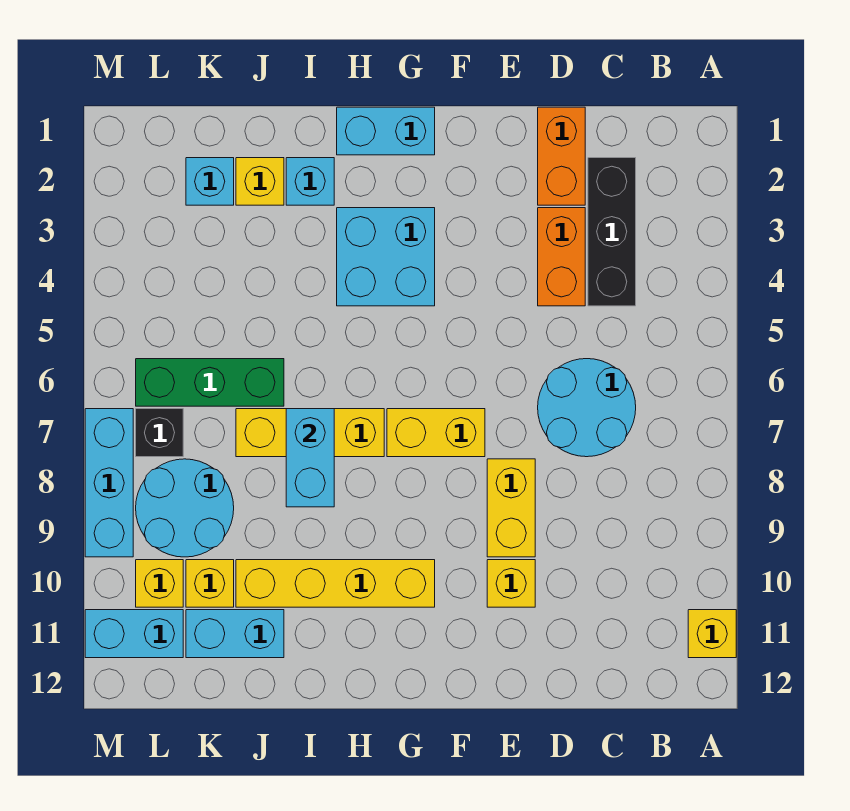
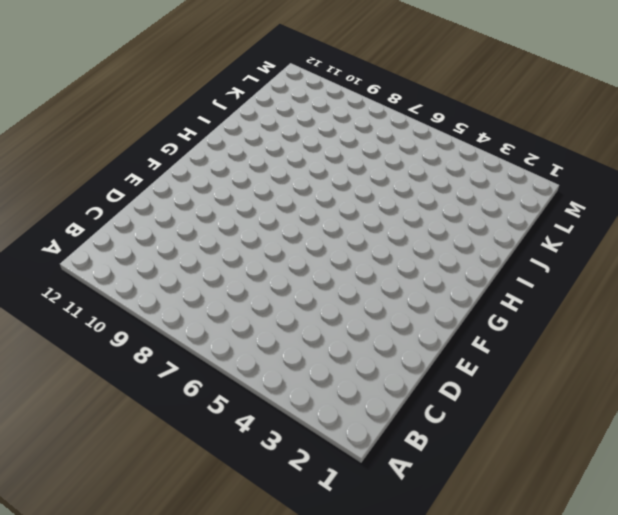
none -> yellow brick A11 level 1
none -> black brick C2:C4 level 1
none -> cyan round brick C6:D7 level 1

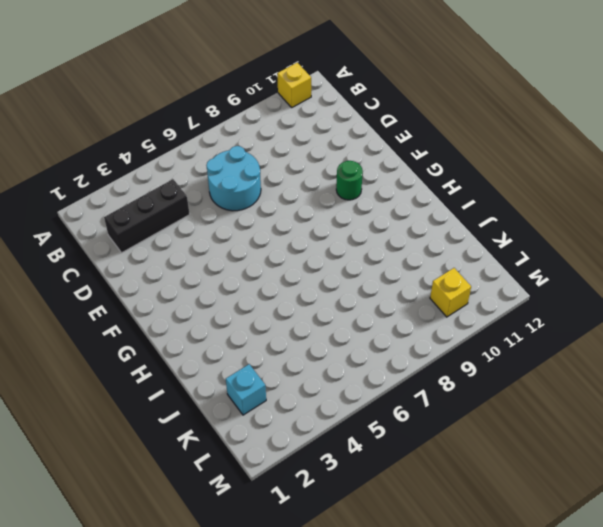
green round brick F10 level 1 -> none
none -> orange brick D1:D2 level 1
none -> orange brick D3:D4 level 1
none -> yellow brick E8:E9 level 1

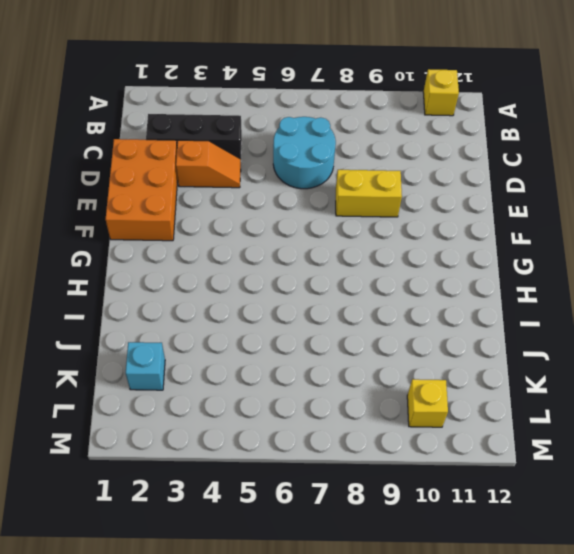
orange brick D1:F2 level 1 -> orange brick D1:D2 level 1
orange slope D3:D4 level 1 top 3 -> orange brick D3:D4 level 1
none -> yellow brick E10 level 1
none -> yellow brick F7:G7 level 1
none -> cyan brick G1:H1 level 1

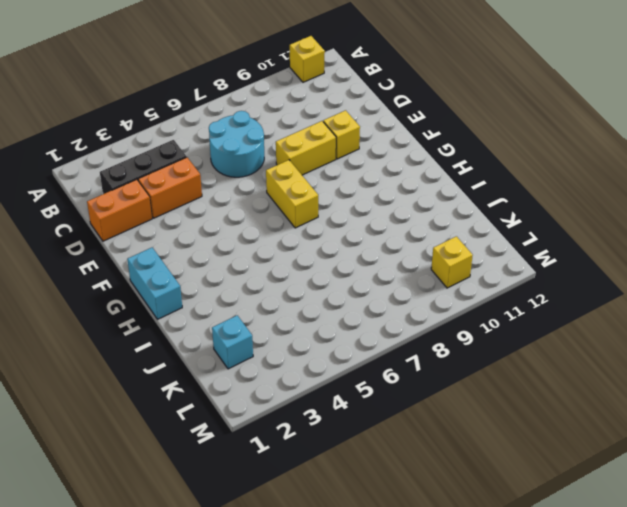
none -> cyan brick G3:H4 level 1
none -> yellow brick G10:J10 level 1
none -> yellow brick H7:J7 level 1

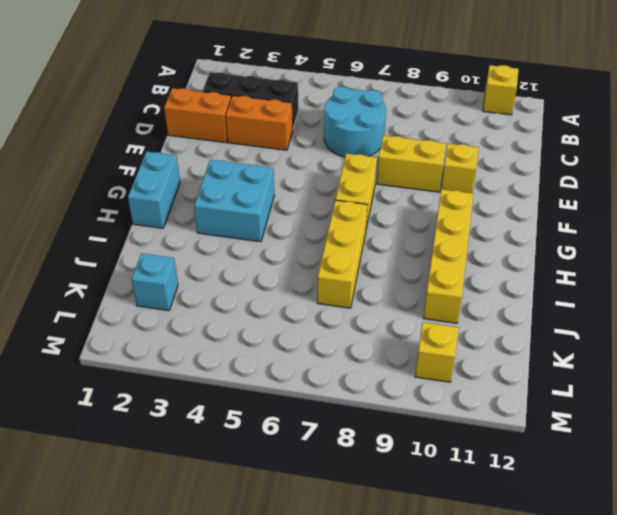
none -> cyan brick I2 level 1
none -> yellow brick J2 level 1
none -> green brick J6:L6 level 1

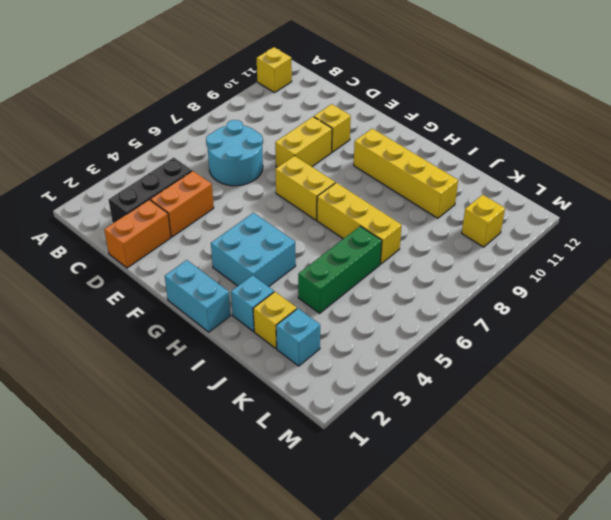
green brick J4:J6 level 1 -> green brick J6:L6 level 1
none -> cyan brick J11:K11 level 1
none -> cyan round brick K8:L9 level 1
none -> yellow brick K10 level 1

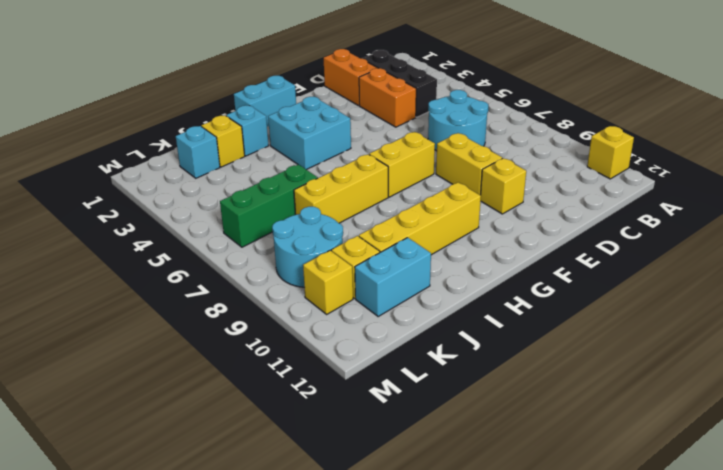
none -> black brick L7 level 1
none -> cyan brick L11:M11 level 1
none -> cyan brick M7:M9 level 1

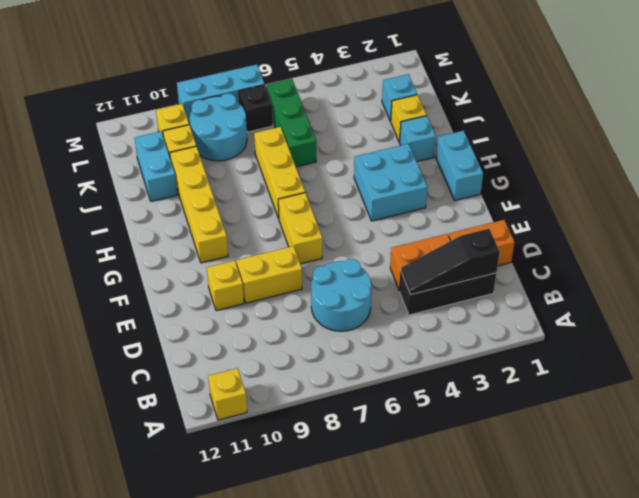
black slope C2:C4 level 2 top 2 -> none
none -> cyan brick L11:M11 level 1
none -> cyan brick I7:I8 level 2

